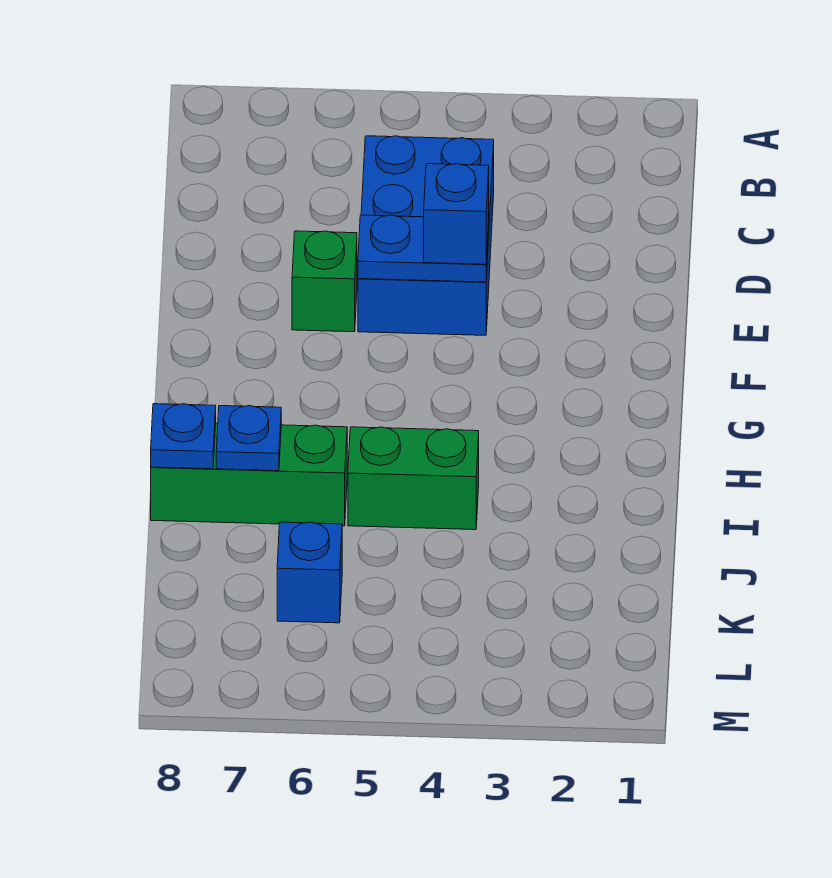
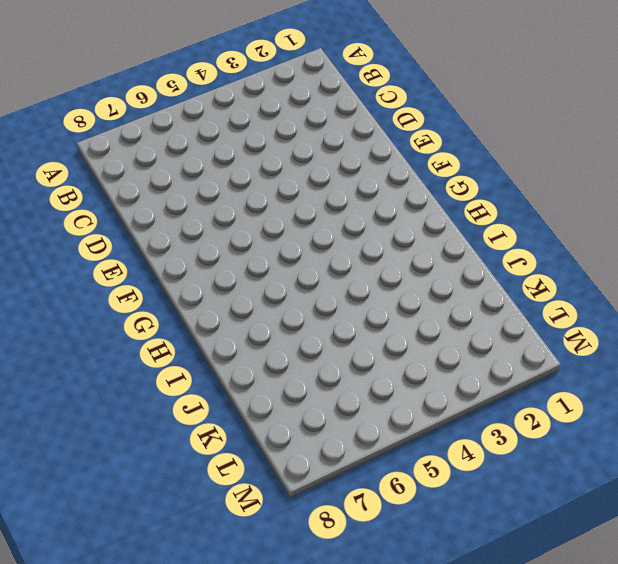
none -> blue brick C4:E5 level 1
none -> green brick E6 level 1

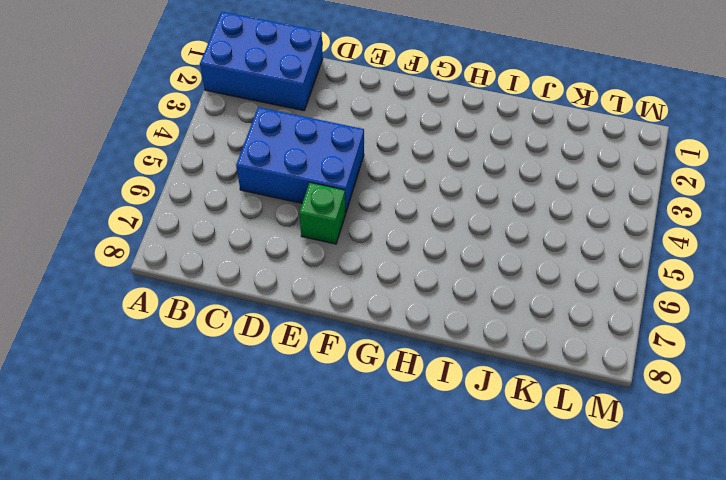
blue brick A1:C2 level 1 -> none
none -> green brick I4:I5 level 1
none -> green brick I6:I8 level 1

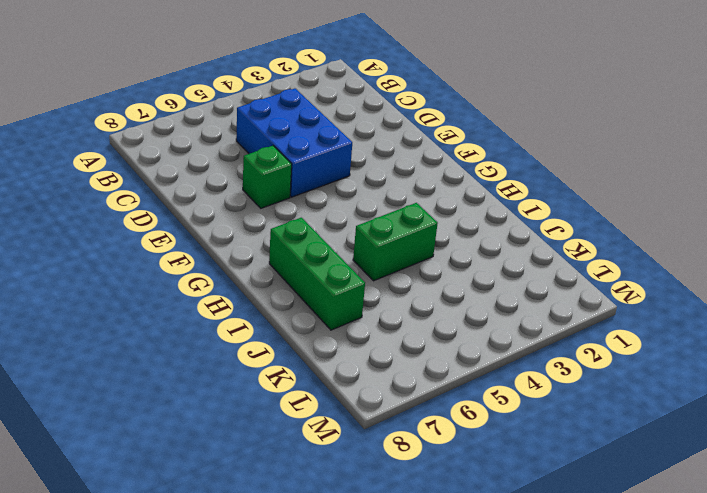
green brick H7:J7 level 1 -> green brick I6:I8 level 1
none -> blue brick K6 level 1
none -> blue plate E4:E5 level 2

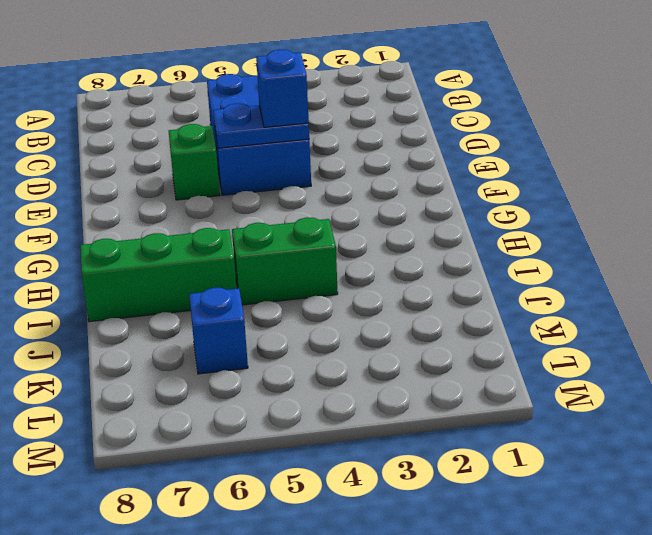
none -> blue plate I7 level 2
none -> blue plate I8 level 2

